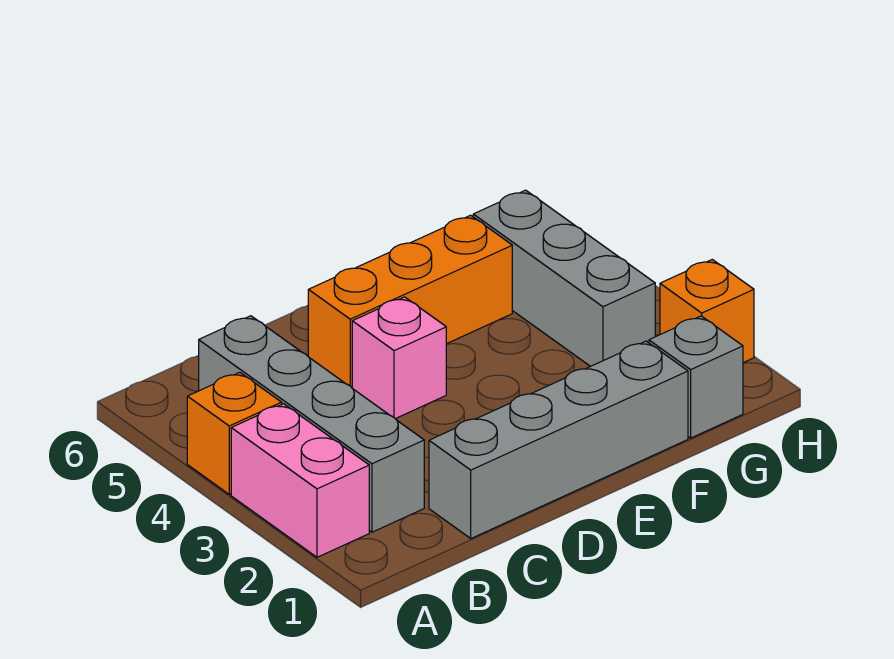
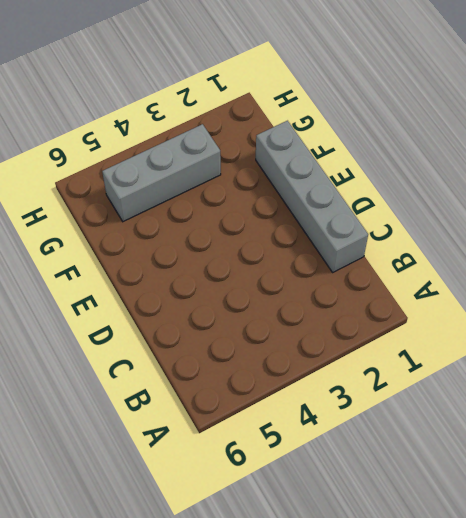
none -> pink brick A2:A3 level 1
none -> orange brick A4 level 1

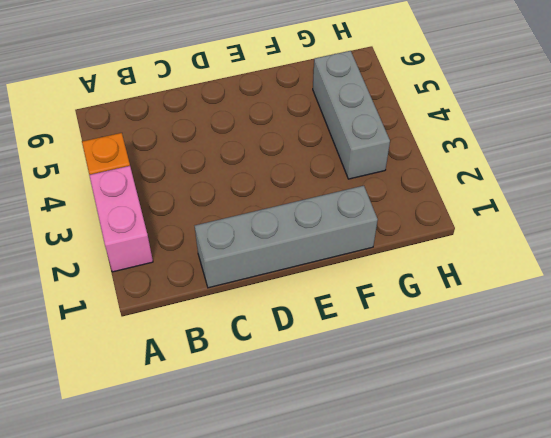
none -> grey brick B2:B5 level 1
none -> pink brick D4 level 1

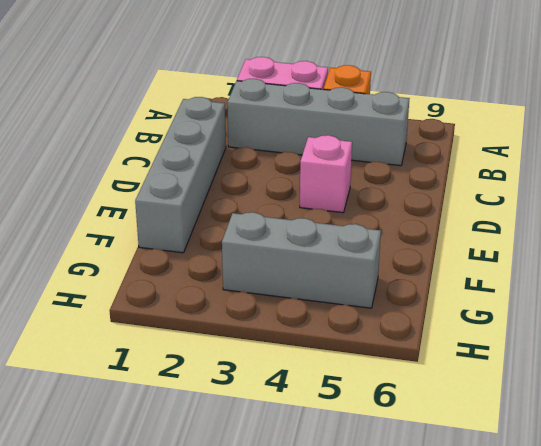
none -> orange brick D5:F5 level 1
none -> grey brick G1 level 1

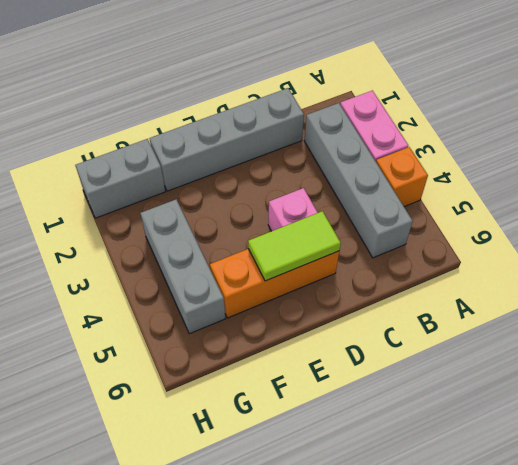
lime tile D5:E5 level 2 -> none
grey brick G1:H1 level 1 -> grey brick G1 level 1
none -> orange brick H2 level 1

